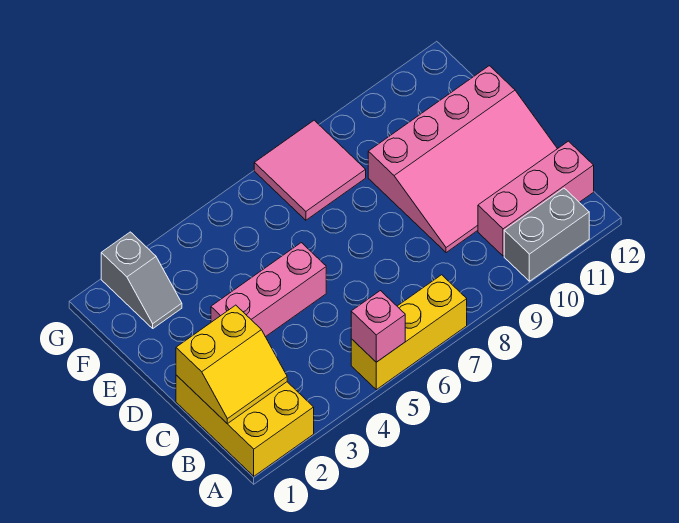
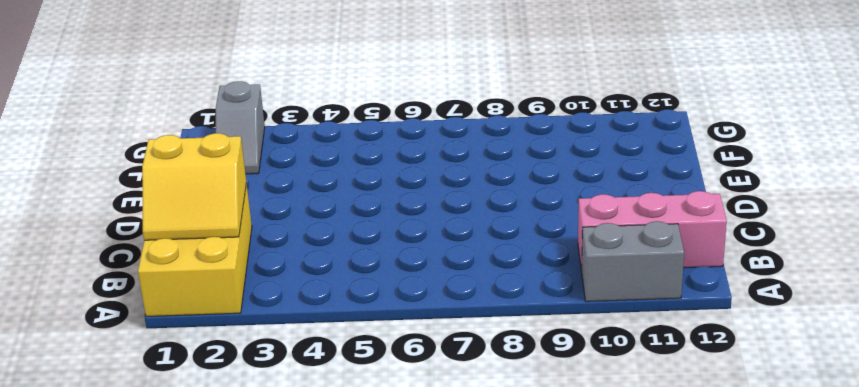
none -> yellow brick A5:A7 level 1
none -> pink slope C9:E12 level 1 top E

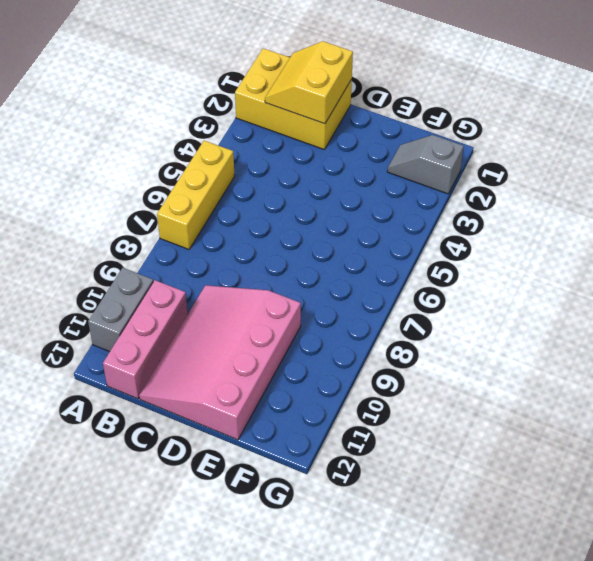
none -> pink brick D3:D5 level 1
none -> pink tile F7:G8 level 1

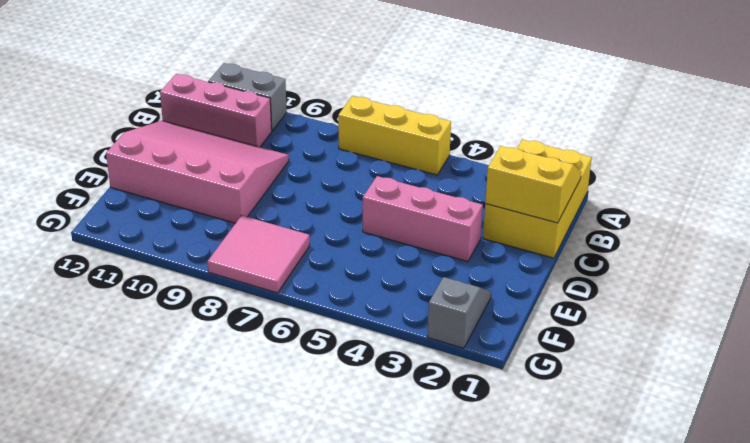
none -> pink brick A5 level 2

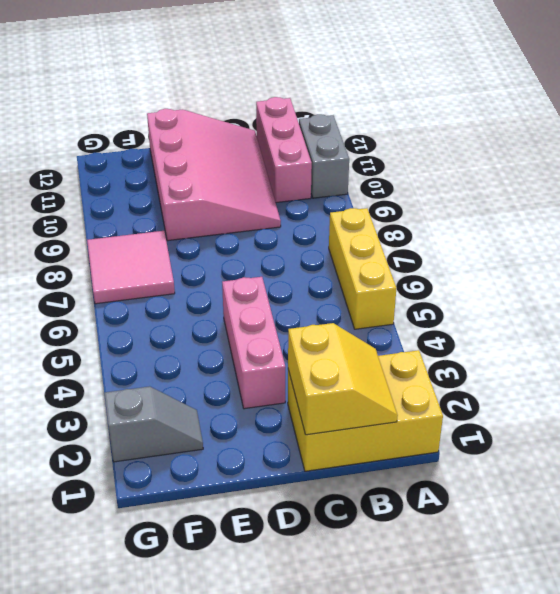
none -> pink brick A5 level 2

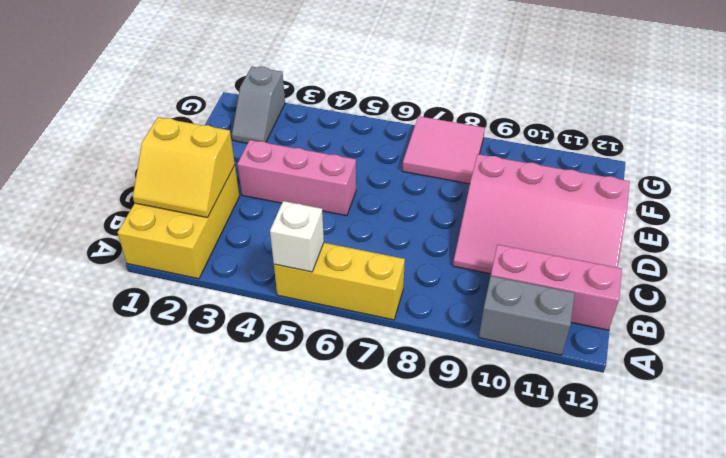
white brick A5 level 2 -> pink brick A5 level 2

